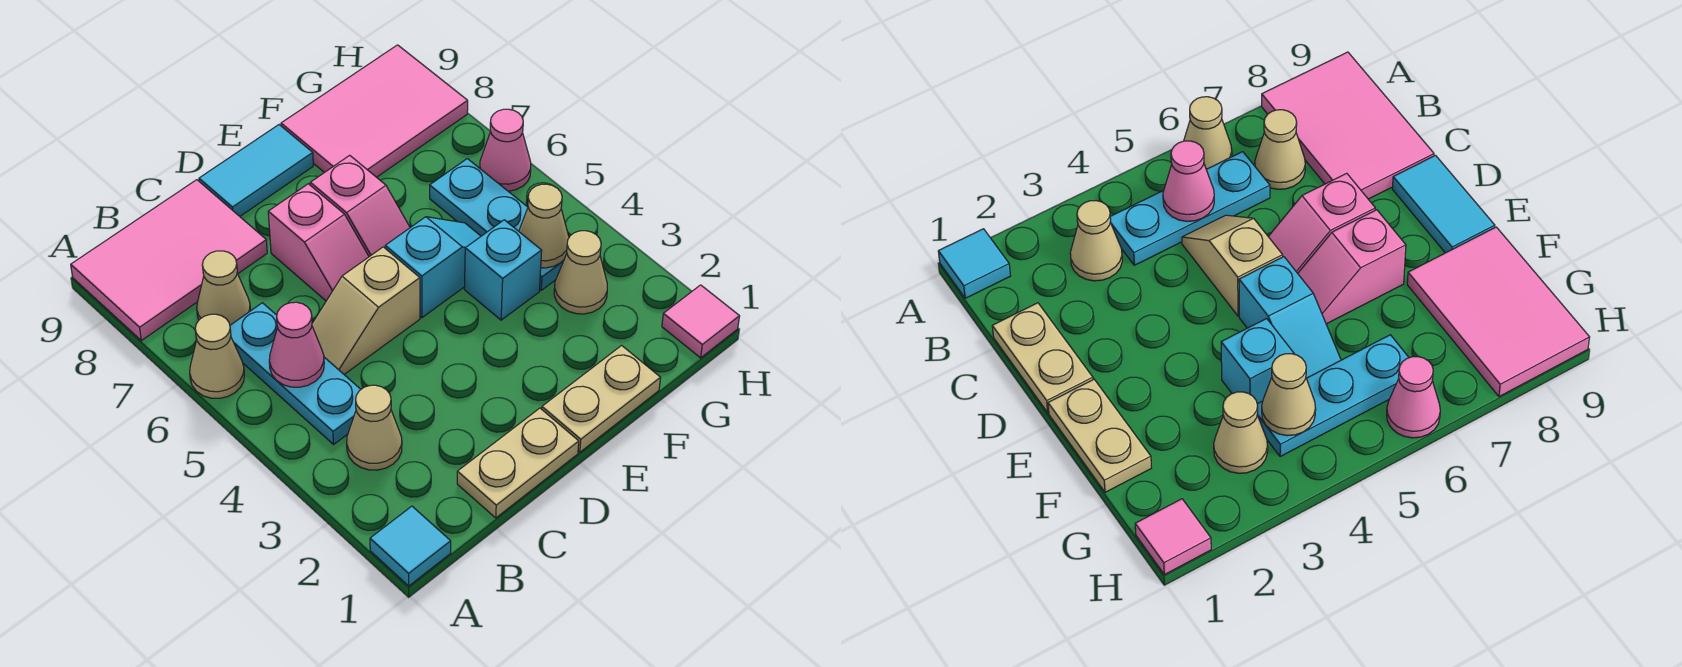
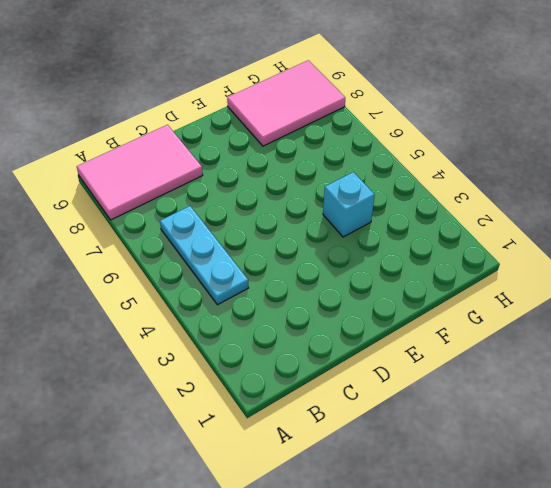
none -> cyan tile A1 level 1
none -> tan cone A6 level 1
none -> tan cone B3 level 1

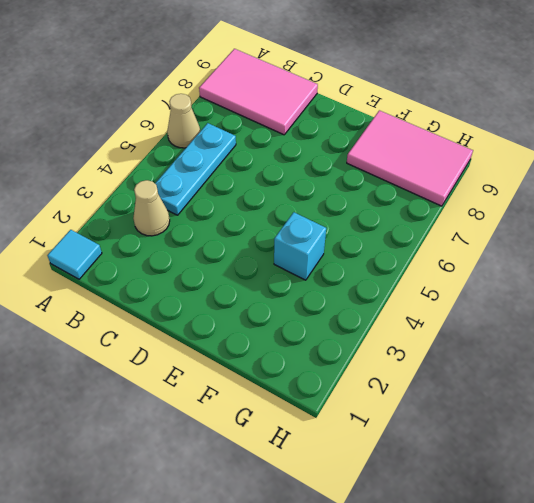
none -> tan cone B7 level 1
none -> tan plate C1:D1 level 1
none -> tan slope C5:D5 level 1 top D

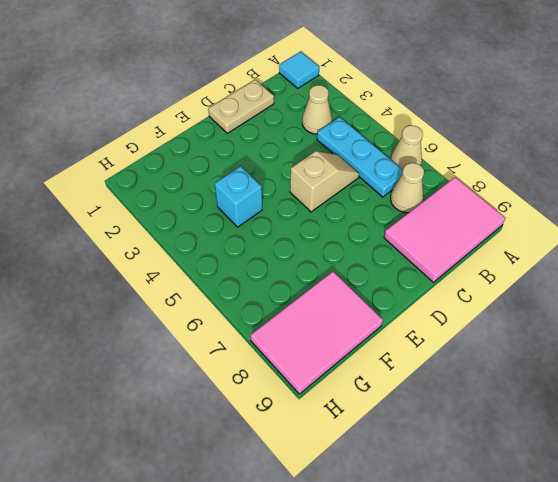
none -> pink slope D6:D7 level 1 top 7
none -> cyan tile D9:E9 level 1
none -> tan plate E1:F1 level 1

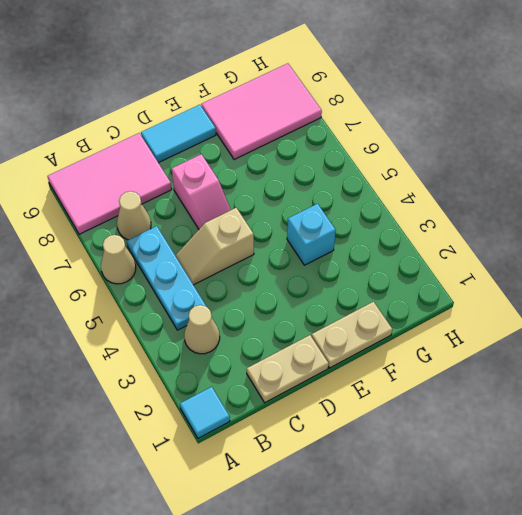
none -> cyan slope E5:F5 level 1 top E
none -> pink slope E6:E7 level 1 top 7
none -> tan cone G3 level 1

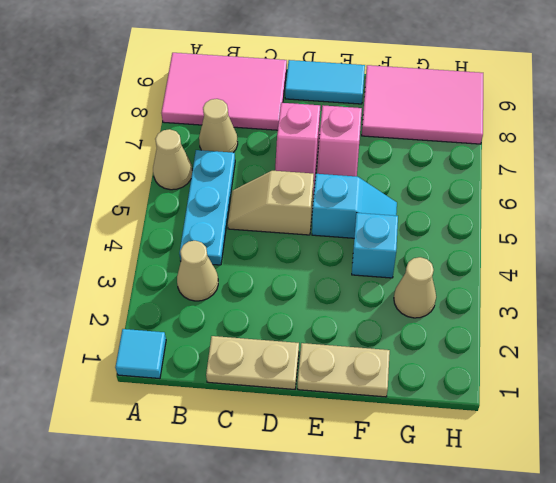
none -> cyan plate G4:G6 level 1
none -> pink tile H1 level 1
none -> pink cone H6 level 1

